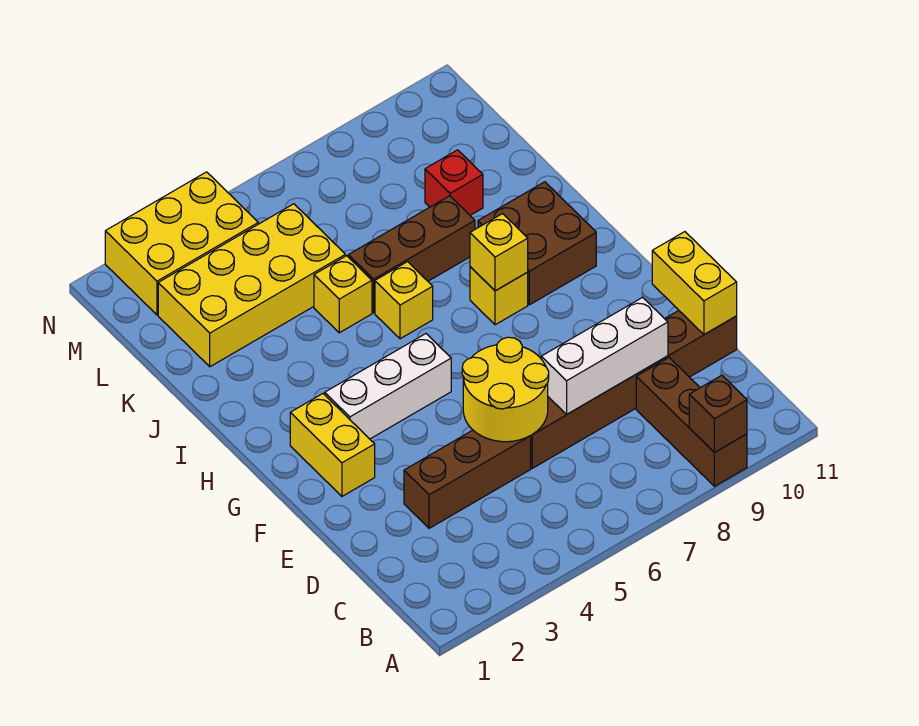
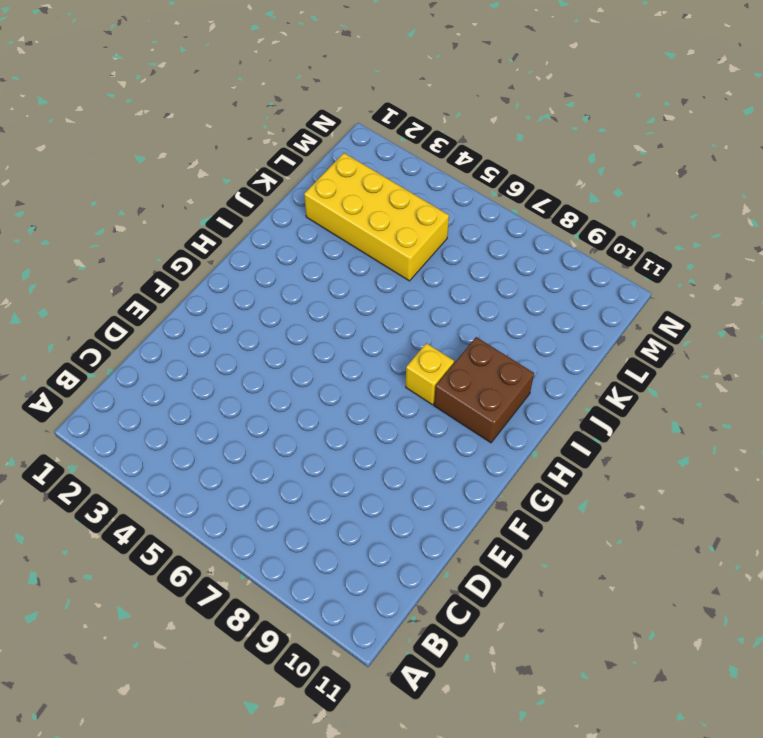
none -> brown brick A9:C9 level 1
none -> brown brick D3:D5 level 1
none -> brown brick D6:D11 level 1

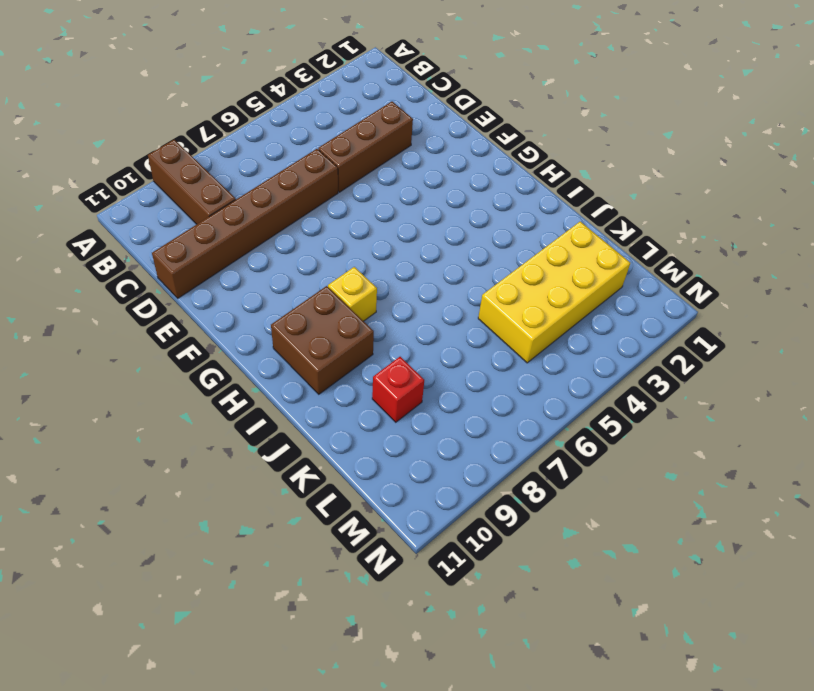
none -> yellow brick F2:G2 level 1
none -> white brick G3:G5 level 1
none -> yellow brick I6 level 1

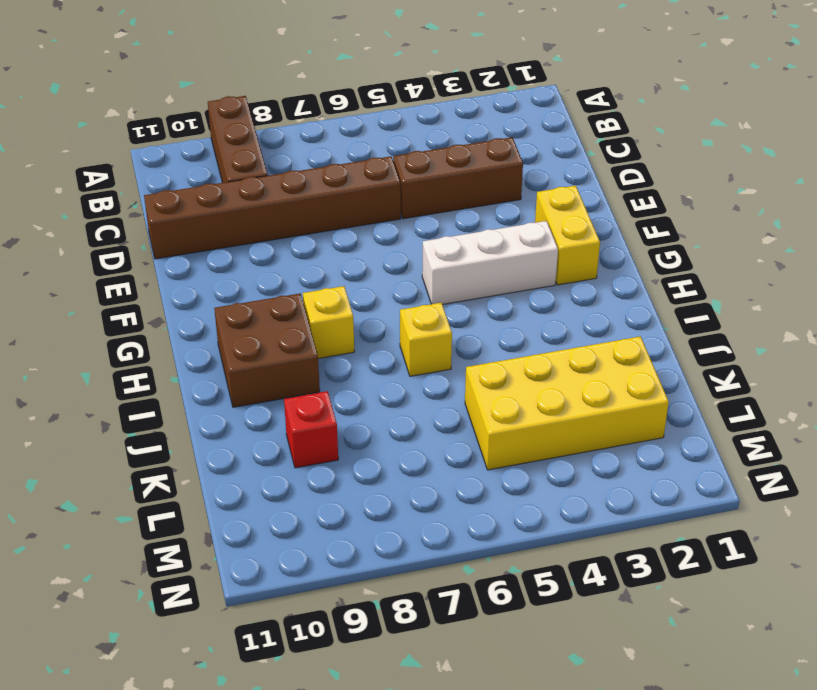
none -> yellow brick J5 level 1
none -> brown brick J6:J8 level 1
none -> yellow brick M2:N4 level 1

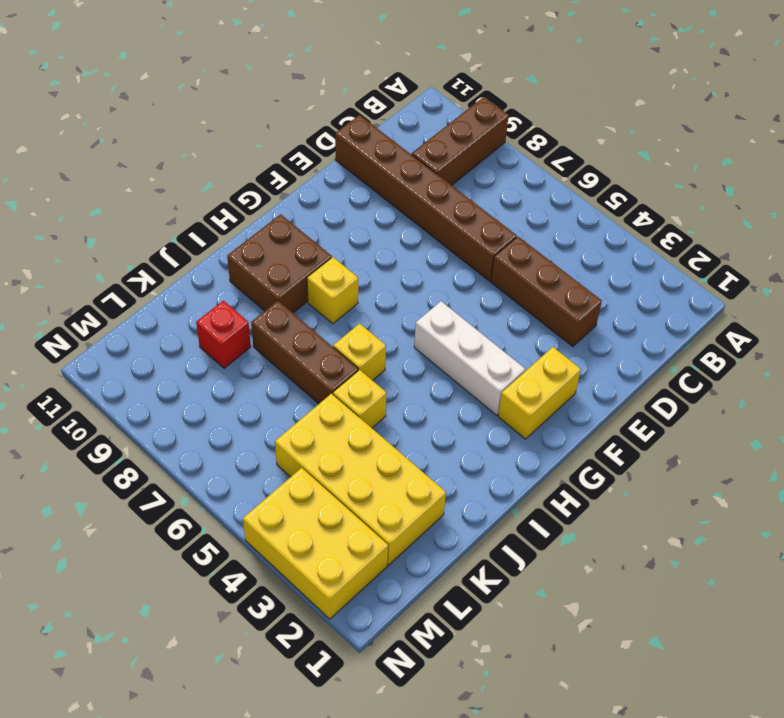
none -> brown brick A9 level 2
none -> yellow round brick D5:E6 level 2
none -> white brick D7:D9 level 2

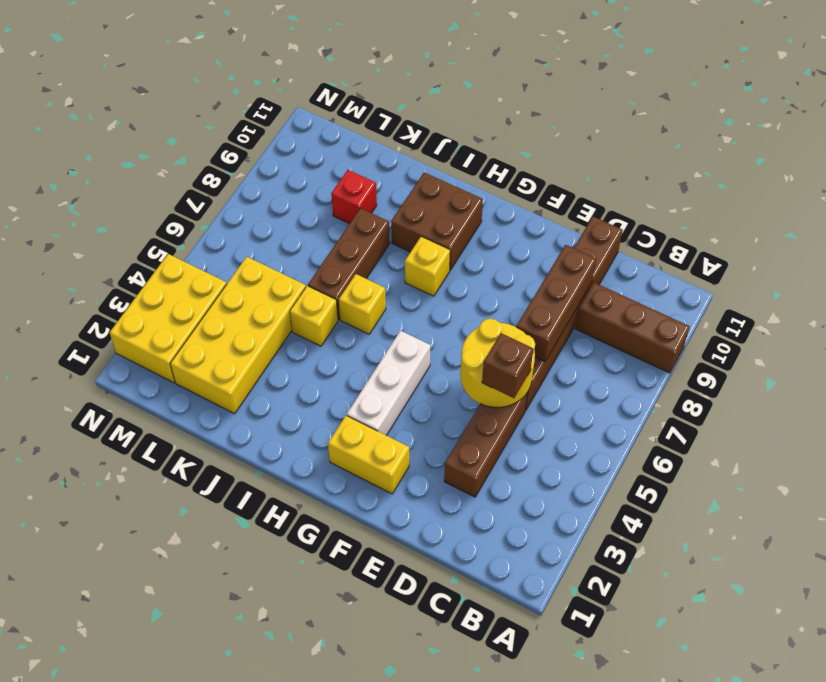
brown brick D5 level 3 -> brown brick A9 level 2
brown brick D7:D9 level 2 -> white brick D7:D9 level 2
none -> yellow brick D11:E11 level 2
none -> yellow brick H8 level 2

